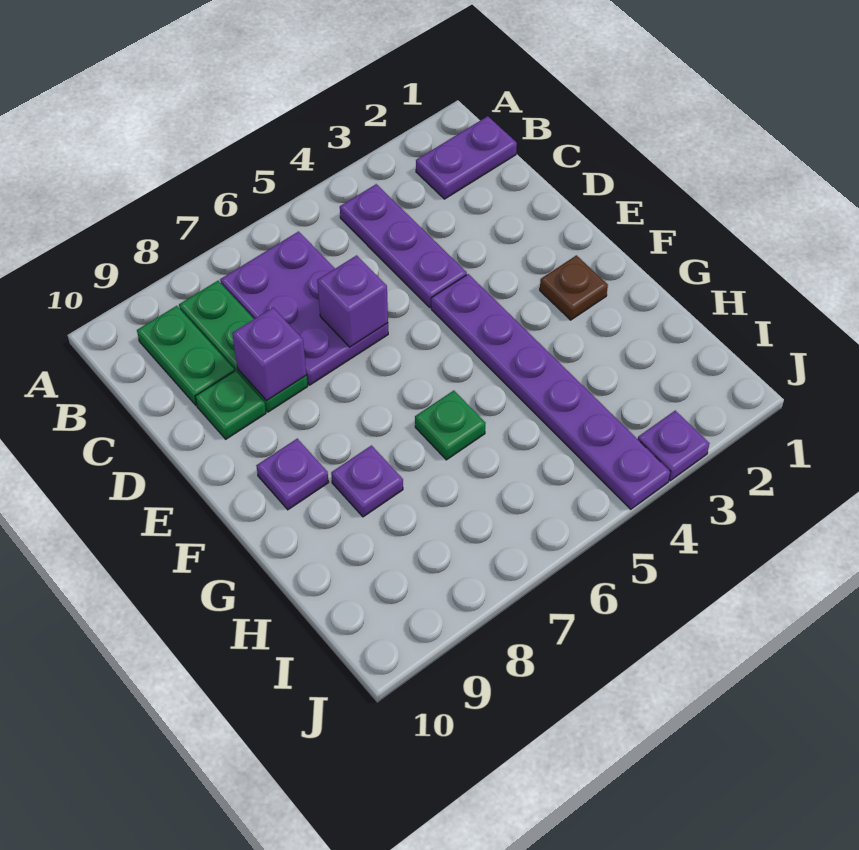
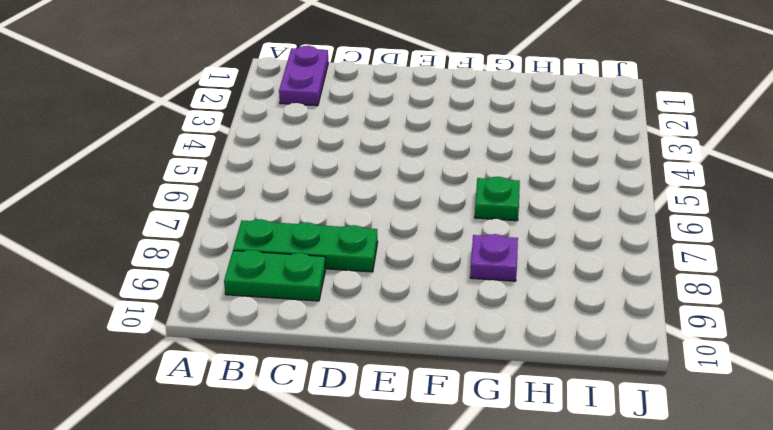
none -> purple plate B4:D4 level 1
none -> purple plate B6:D7 level 1
none -> green plate D9 level 1

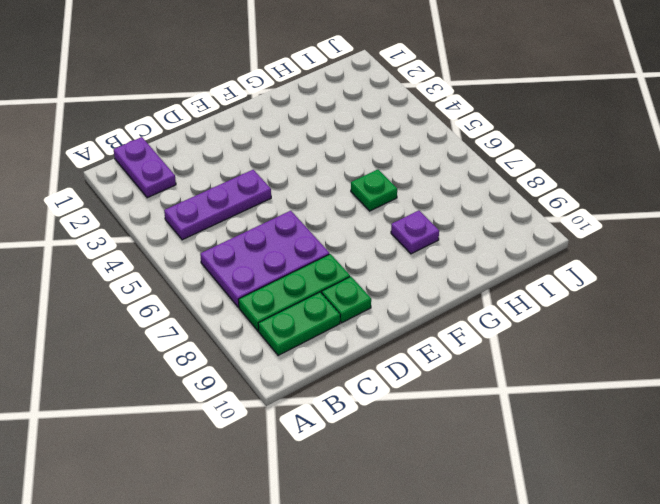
none -> purple plate E4:J4 level 1
none -> brown plate F2 level 1
none -> purple plate F9 level 1

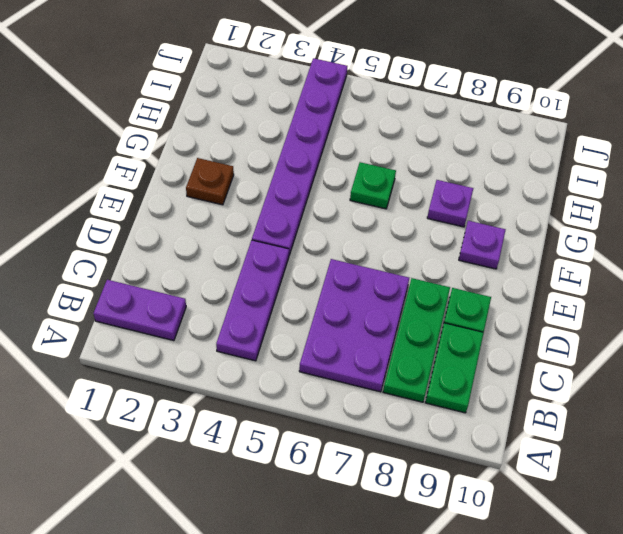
none -> purple plate J3 level 1
none -> purple brick D6 level 2
none -> purple brick D8 level 2

